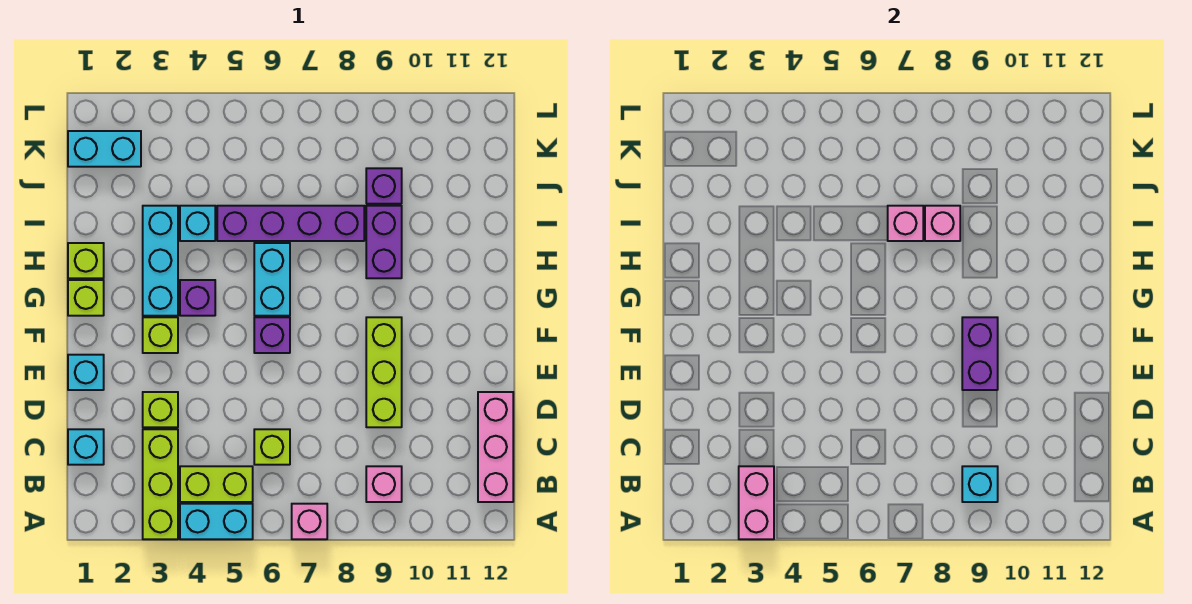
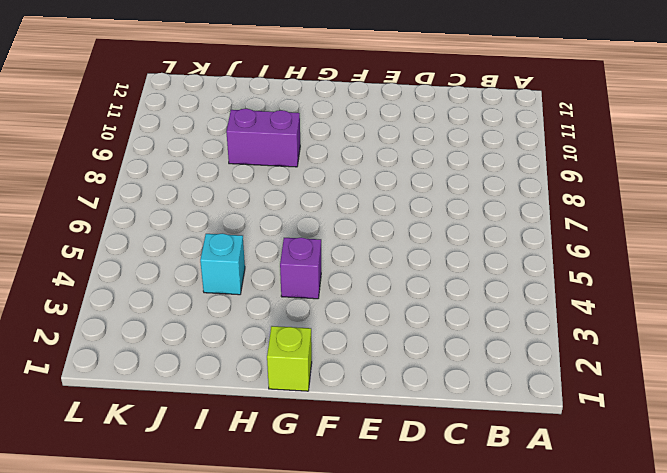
none -> lime brick A3:C3 level 1
none -> cyan brick A4:A5 level 1
none -> pink brick A7 level 1

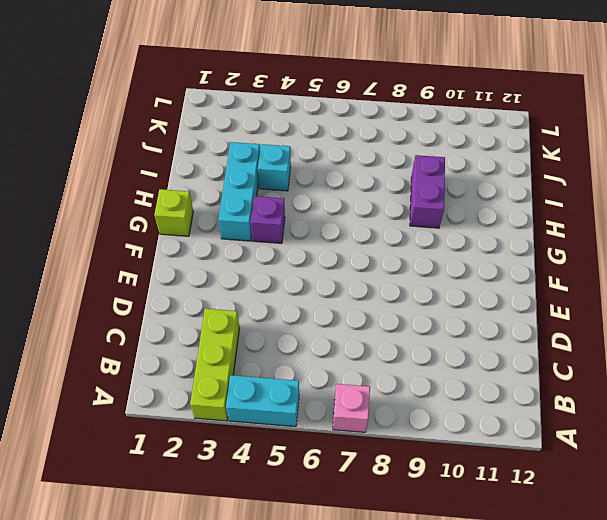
none -> lime brick B4:B5 level 1
none -> pink brick B9 level 1
none -> pink brick B12:D12 level 1

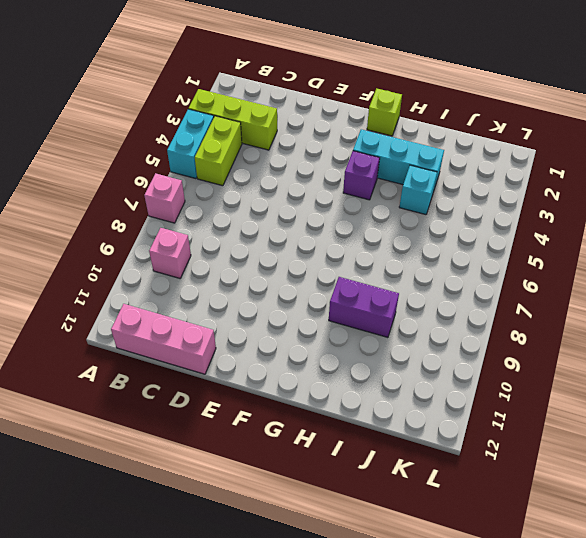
none -> cyan brick C1 level 1
none -> lime brick C6 level 1
none -> lime brick D3 level 1

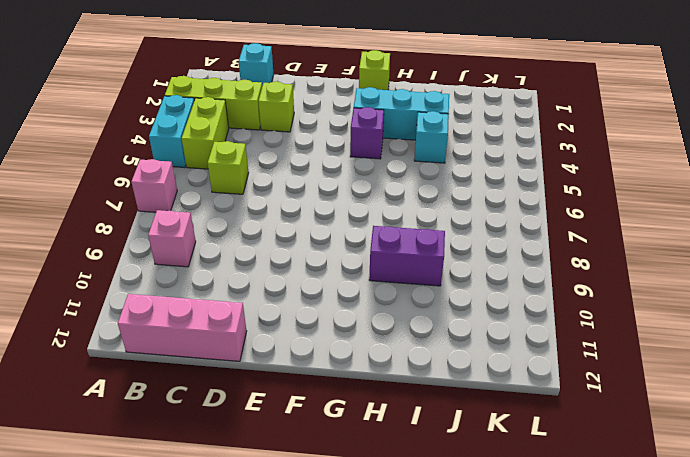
none -> lime brick D9:F9 level 1
none -> cyan brick E1 level 1
none -> lime brick F3 level 1

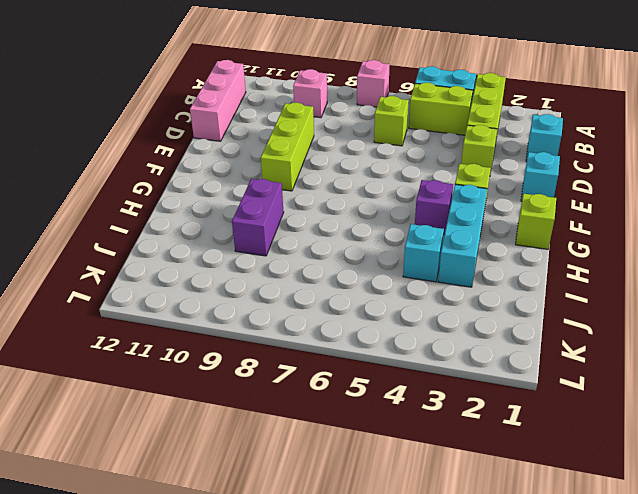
none -> purple brick F6 level 1
none -> cyan brick G6:H6 level 1
none -> lime brick H1 level 1

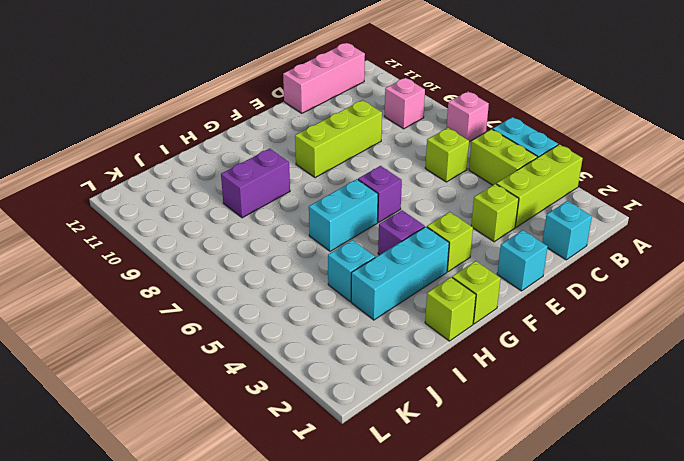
none -> purple brick I5:I8 level 1
none -> purple brick J9 level 1
none -> cyan brick K1:K2 level 1

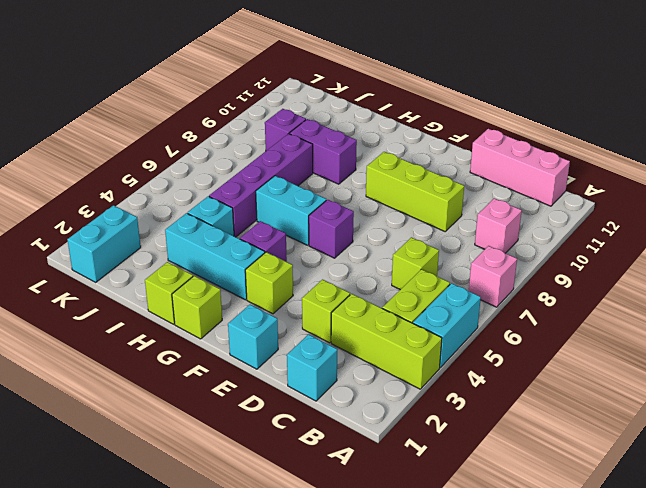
none -> pink brick A3:B3 level 2
none -> cyan brick B9 level 2
none -> purple brick E9:F9 level 2

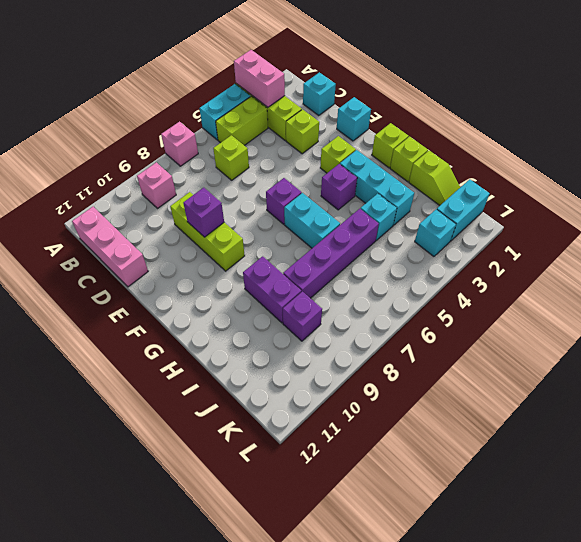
purple brick E9 level 2 -> purple brick E9:F9 level 2
lime slope I1:J1 level 1 top I -> none
cyan brick K3 level 1 -> cyan brick B9 level 2
none -> pink brick I7 level 2
none -> pink brick I8 level 2

